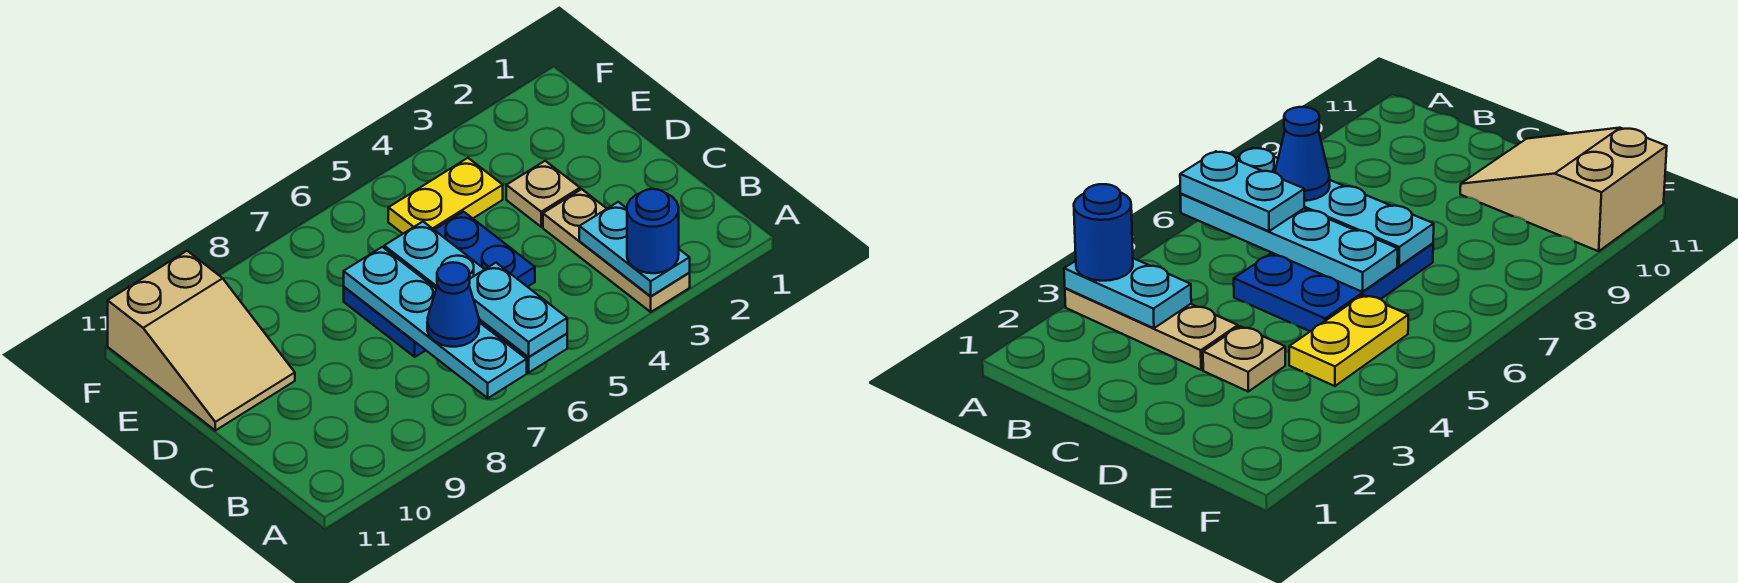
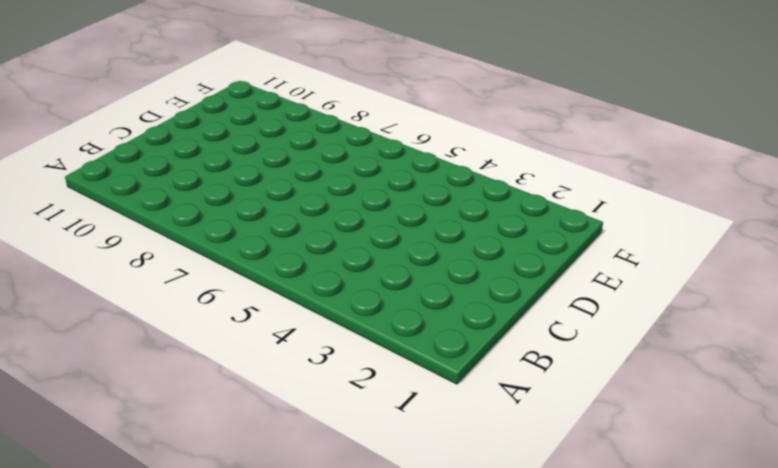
none -> tan plate A3:C3 level 1
none -> blue plate C5:D7 level 1

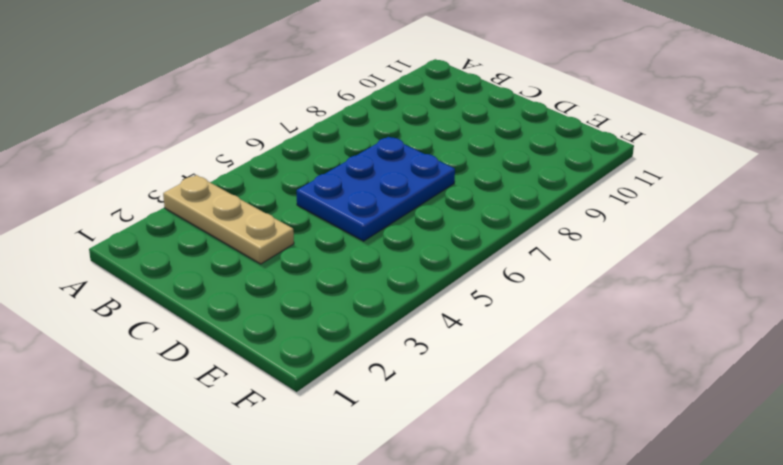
none -> tan plate D3 level 1
none -> tan slope D10:F11 level 1 top F

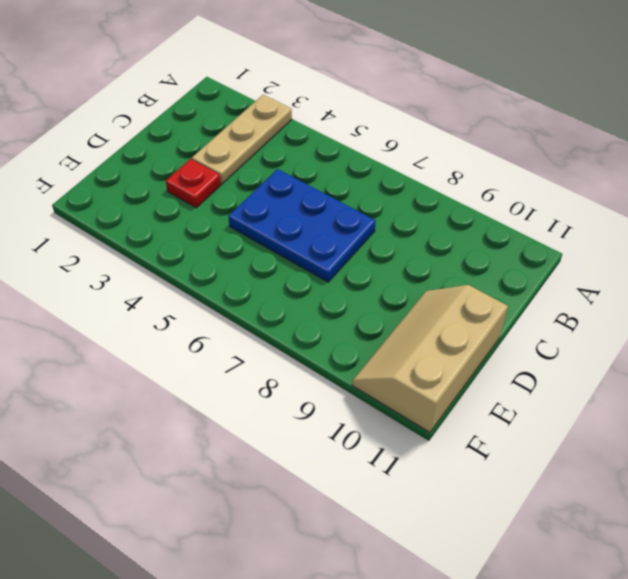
red plate D3 level 1 -> tan plate D3 level 1
tan slope D10:F11 level 1 top 11 -> tan slope D10:F11 level 1 top F
none -> yellow plate E4:E5 level 1
none -> cyan plate A3:B3 level 2

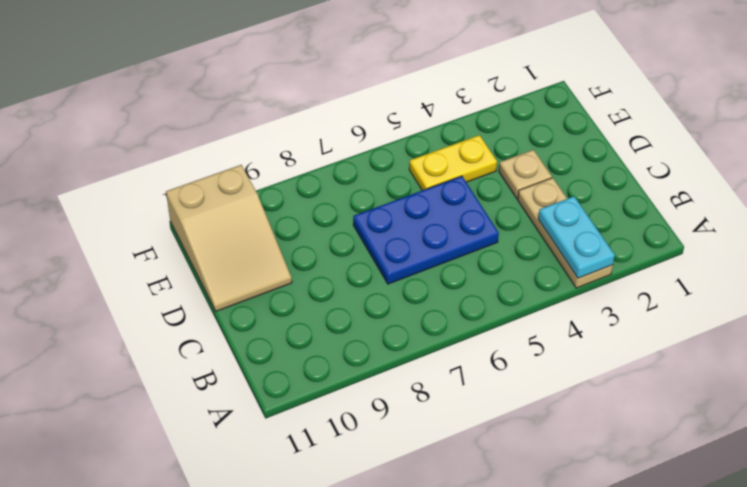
none -> cyan plate A6:D6 level 2
none -> cyan plate A7:D7 level 2

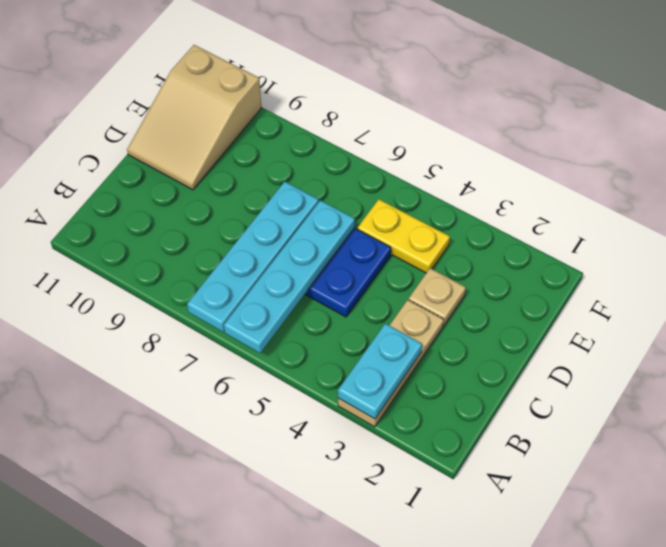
none -> blue round brick A3 level 3
none -> cyan plate A6:B6 level 3

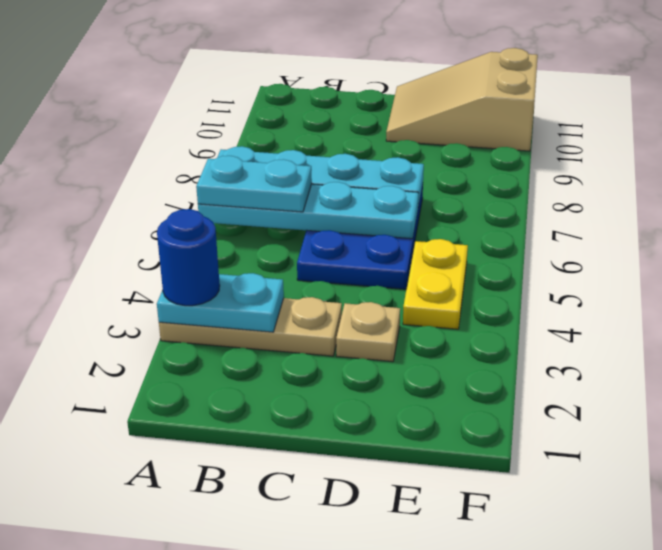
none -> blue cone B7 level 3

